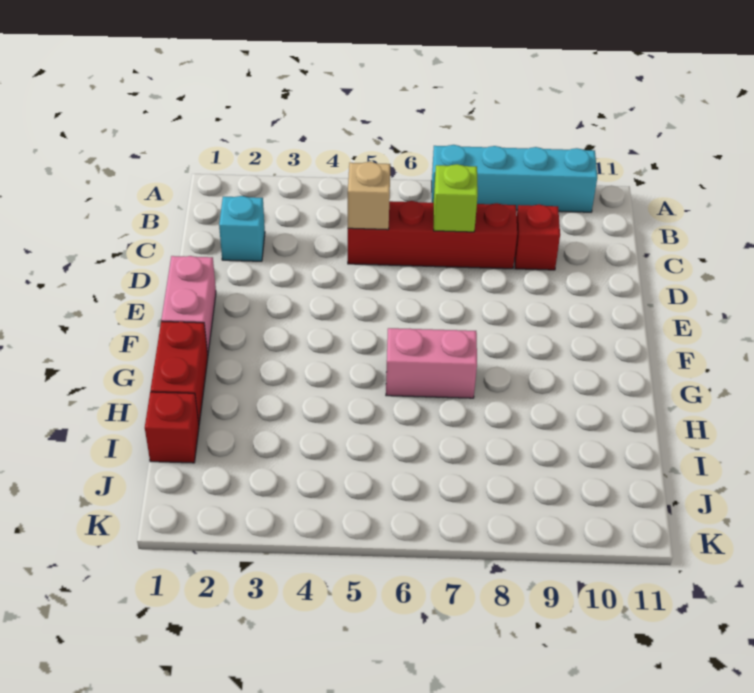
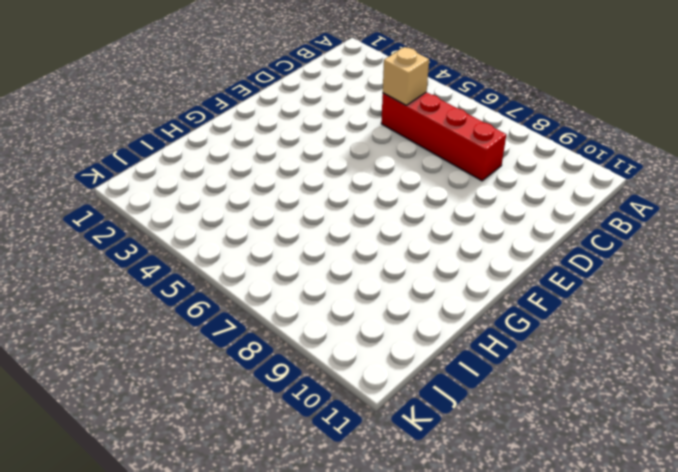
none -> cyan brick A7:A10 level 1
none -> cyan brick C2 level 1

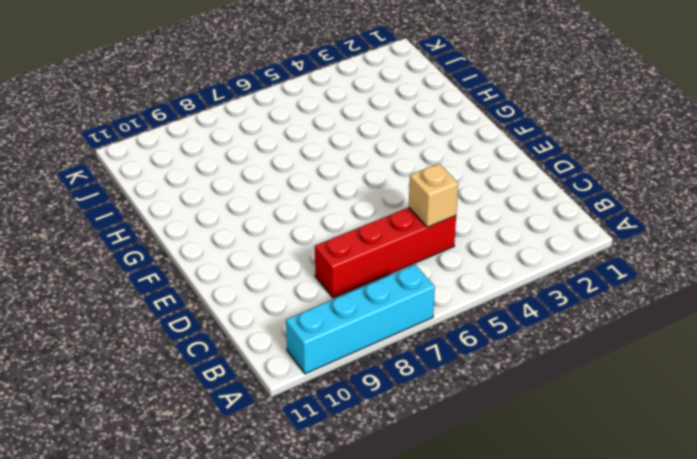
none -> cyan brick C2 level 1
none -> red brick C9 level 1

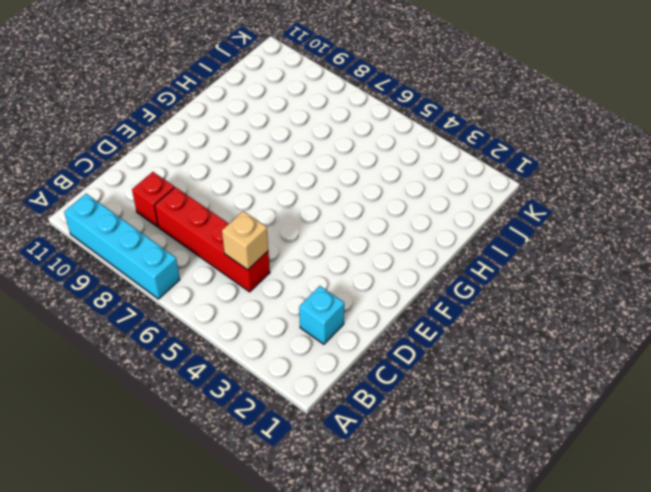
none -> pink brick E1:F1 level 1
none -> red brick G1:H1 level 1

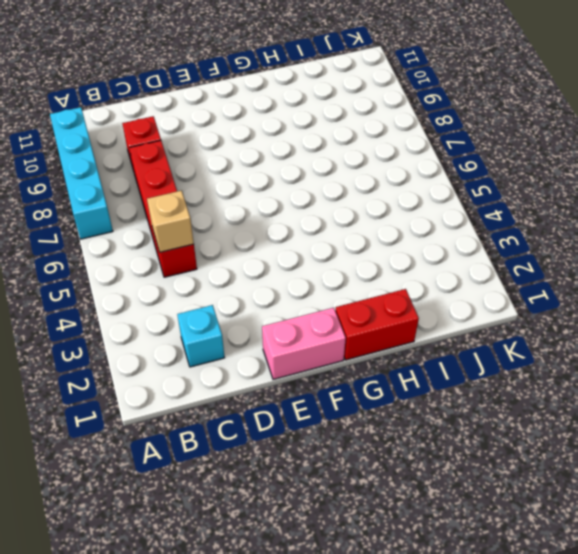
none -> pink brick G6:G7 level 1
none -> red brick I1 level 1

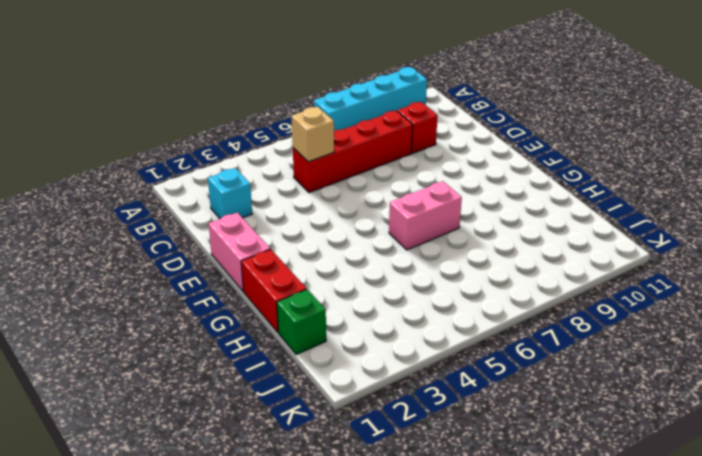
green brick I1 level 1 -> red brick I1 level 1
none -> lime brick C7 level 2

